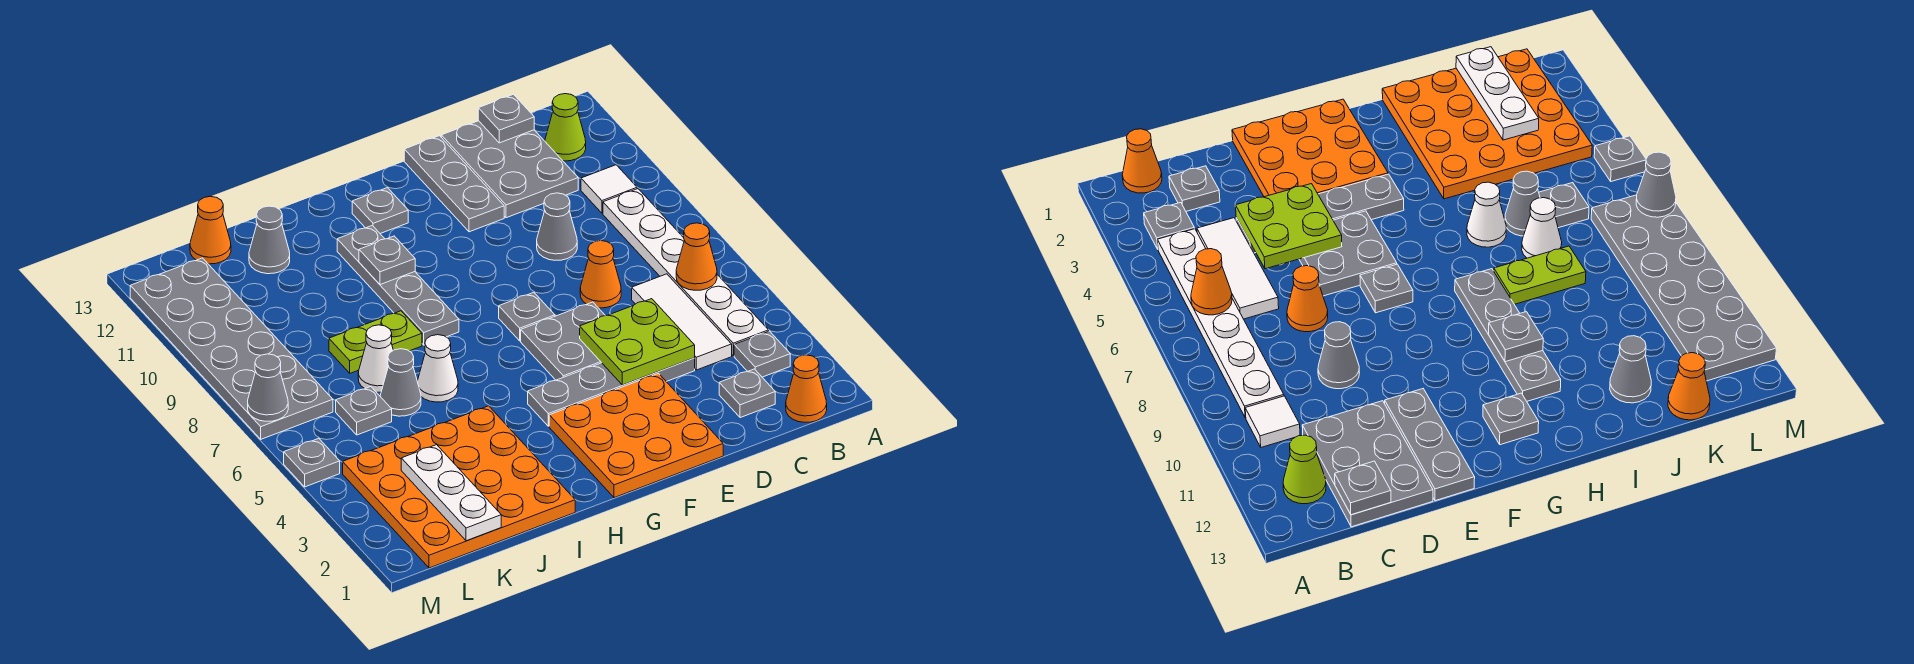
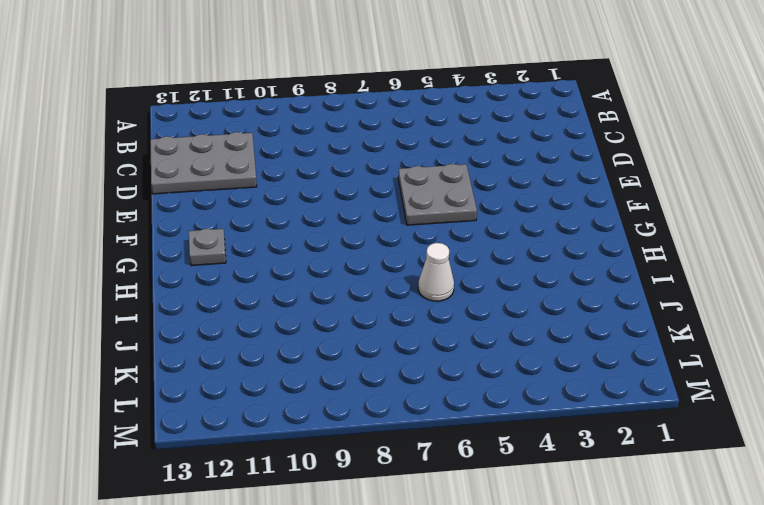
none -> orange cone B1 level 1
none -> grey plate B3 level 1
none -> white plate B4:B9 level 1
none -> white tile B10 level 1

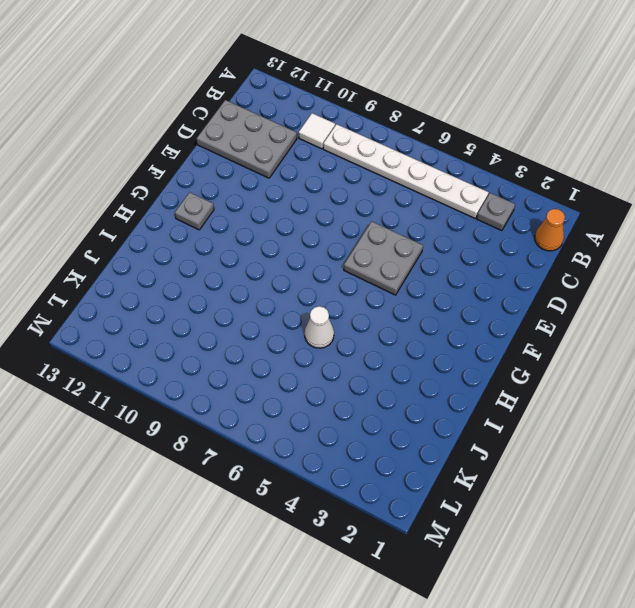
none -> lime cone B12 level 1
none -> grey plate C2 level 1
none -> white tile C4:C6 level 1
none -> grey plate D4:G4 level 1

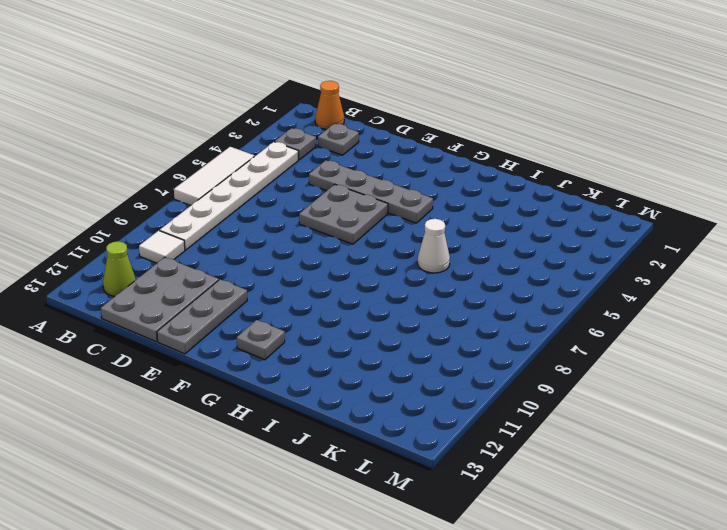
white tile A5:A7 level 1 -> white tile C4:C6 level 1
none -> orange cone D7 level 1
none -> grey cone D9 level 1
none -> orange plate E1:G3 level 1
none -> grey plate F7 level 1

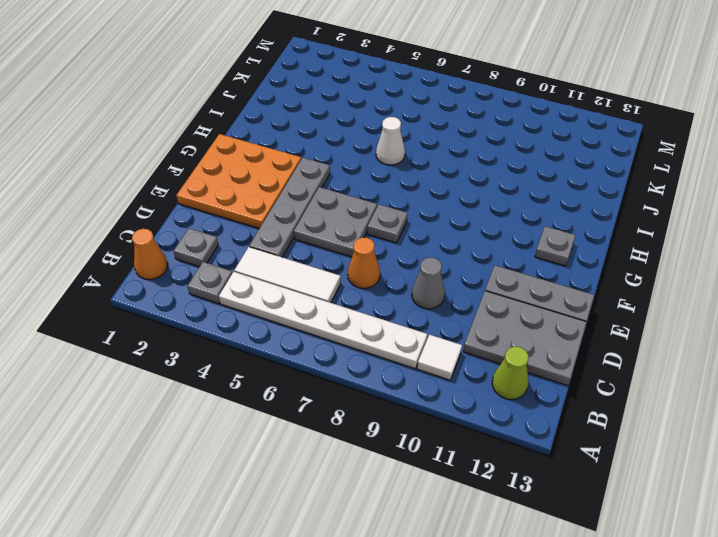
none -> grey plate H8:H11 level 1
none -> orange plate I1:L4 level 1
none -> lime plate I8:J8 level 1
none -> grey cone J6 level 1

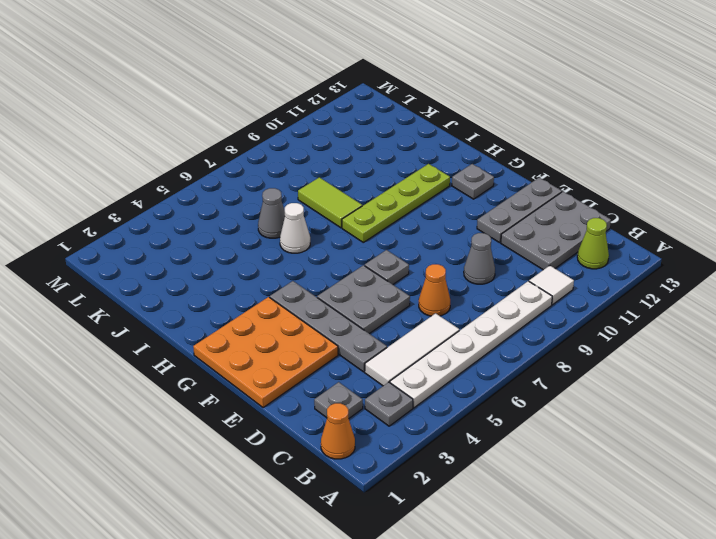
lime plate H8:H11 level 1 -> grey plate H8:H11 level 1
lime tile I8:J8 level 1 -> lime plate I8:J8 level 1
none -> orange plate I1:L4 level 1
none -> white cone J7 level 1
none -> grey cone J12 level 1
none -> grey plate K6 level 1

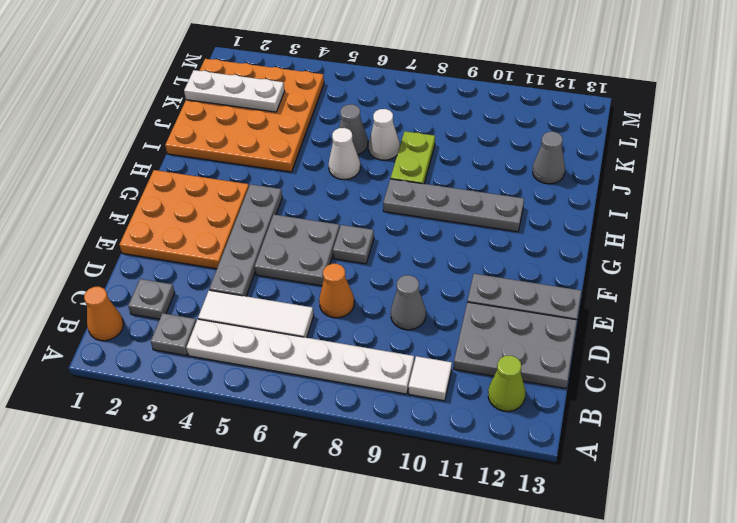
none -> grey plate G12 level 1
none -> grey plate K6 level 1
none -> orange cone K13 level 1
none -> grey plate L7:M12 level 1

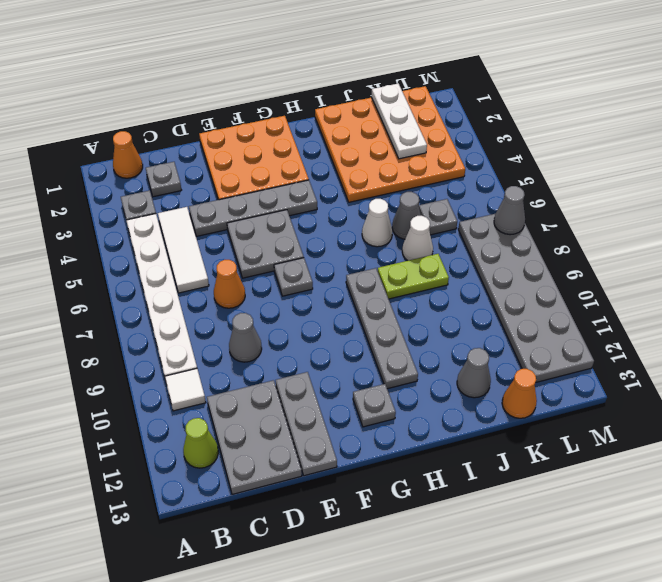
none -> grey plate M5 level 1
none -> orange cone B6 level 2
none -> grey plate C13 level 2
none -> lime plate D4:E5 level 2

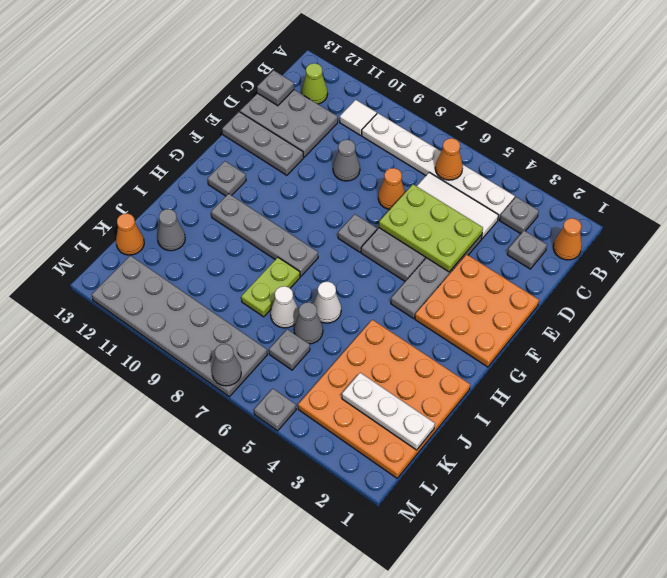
lime plate D4:E6 level 2 -> lime plate D4:E5 level 2
none -> grey plate H10 level 2

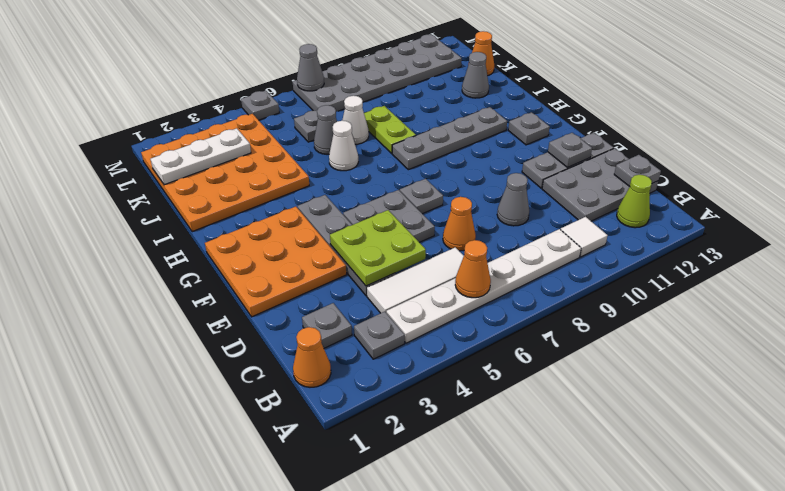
grey plate E12 level 2 -> grey plate H10 level 2

